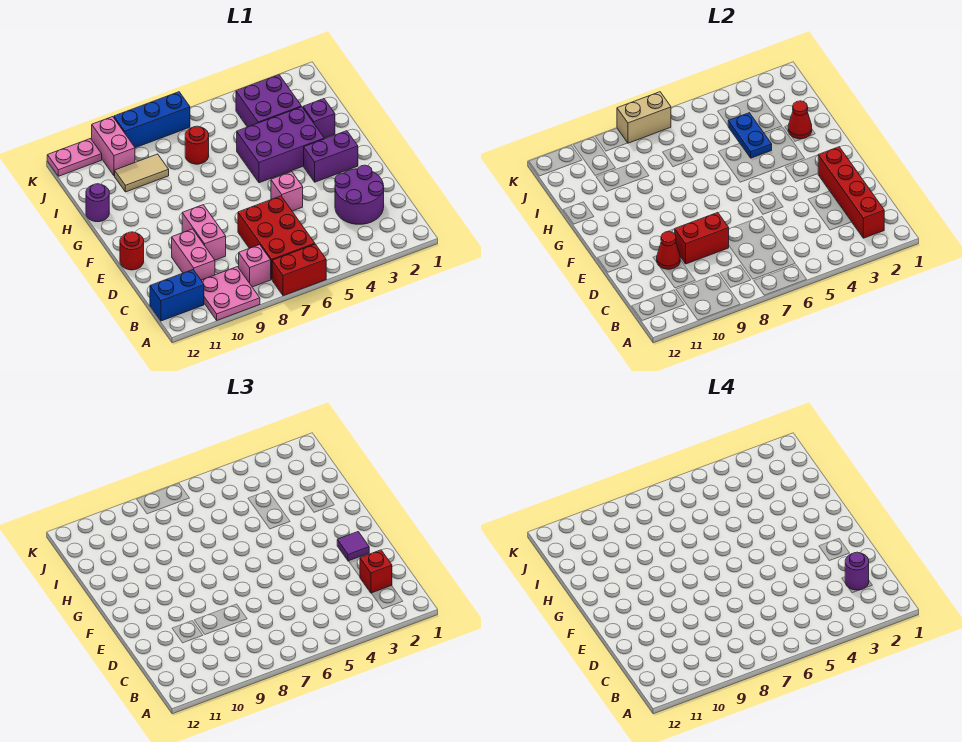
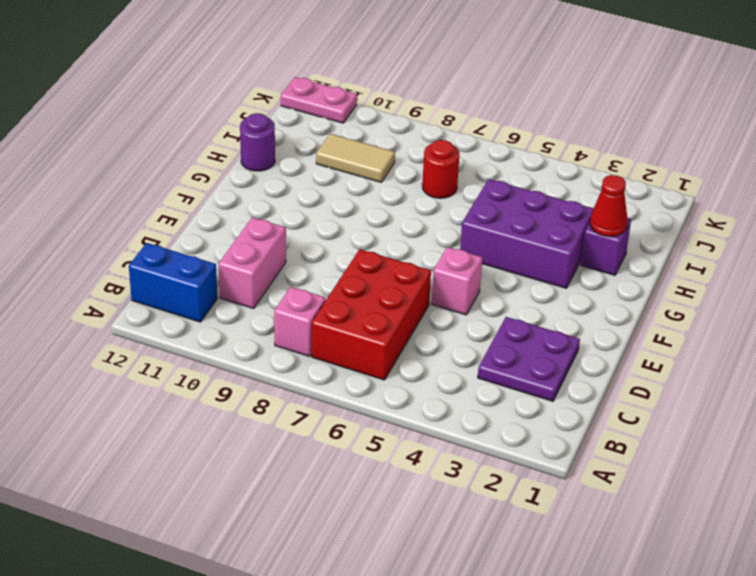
purple plate C2:D3 level 1 -> purple round brick C2:D3 level 1
none -> red brick A6:A7 level 1
none -> pink plate A9:B10 level 1
none -> pink brick D9:E9 level 1

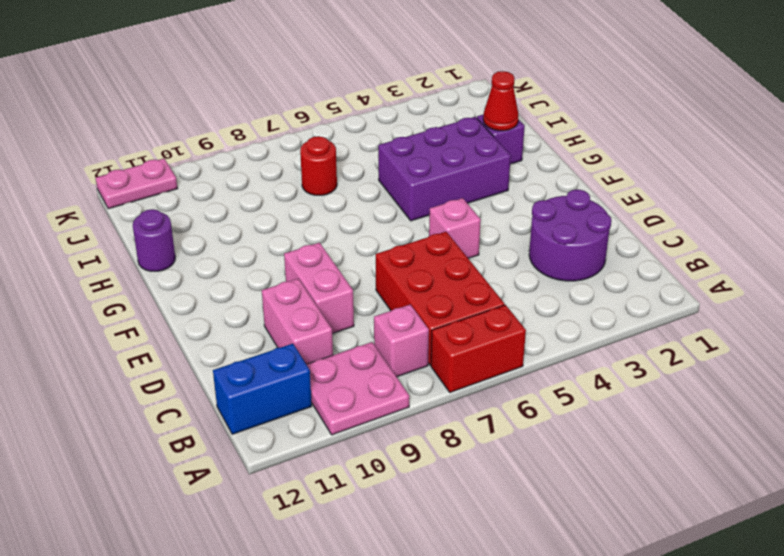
none -> red round brick E12 level 1
none -> purple brick F2:F3 level 1
none -> purple brick I3:J4 level 1

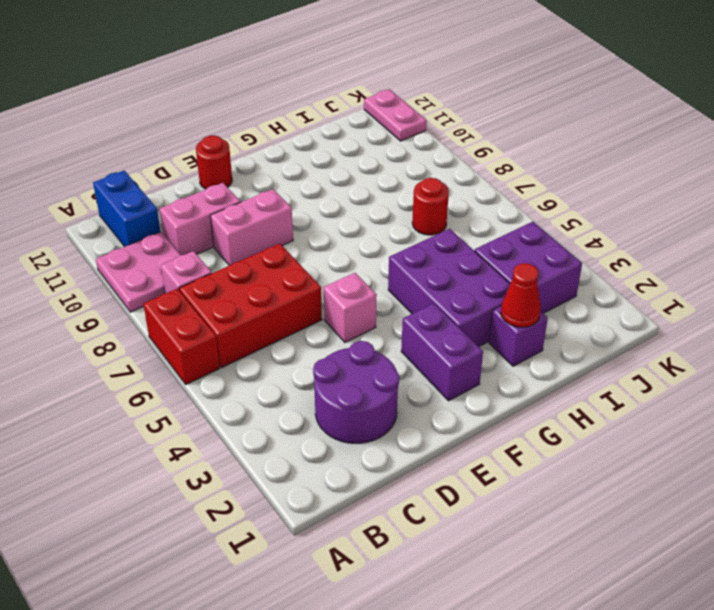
none -> purple round brick H12 level 1
none -> tan tile I9:I10 level 1
none -> pink brick J10:K10 level 1

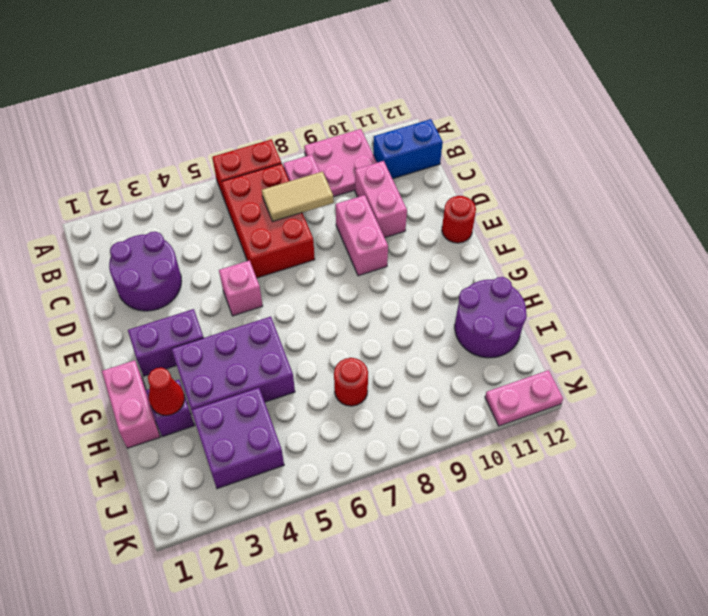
tan tile C7:C8 level 2 -> tan tile I9:I10 level 1
pink brick G1:H1 level 1 -> pink brick J10:K10 level 1
purple round brick H11:I12 level 1 -> purple round brick H12 level 1
none -> blue brick K7:K9 level 1
none -> red brick B2:E2 level 2
none -> red brick D8:D9 level 2

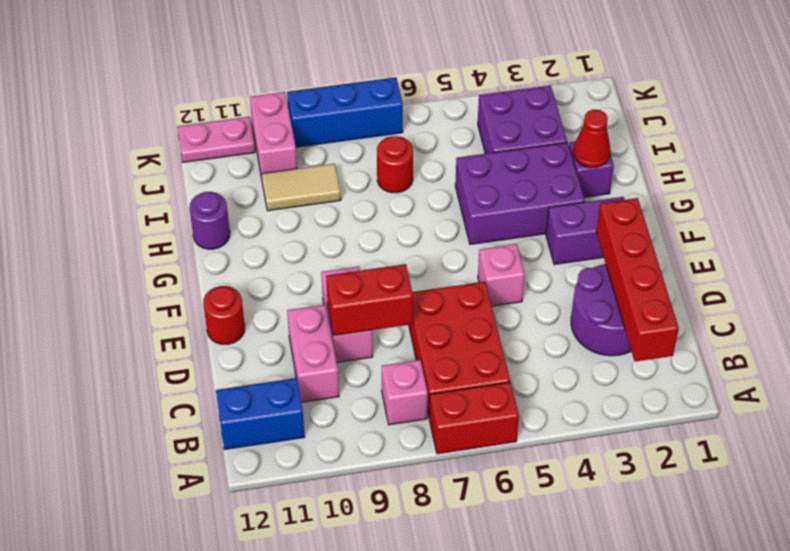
none -> pink plate A9:B10 level 1
none -> red cone D10 level 2
none -> blue plate H4:I4 level 2

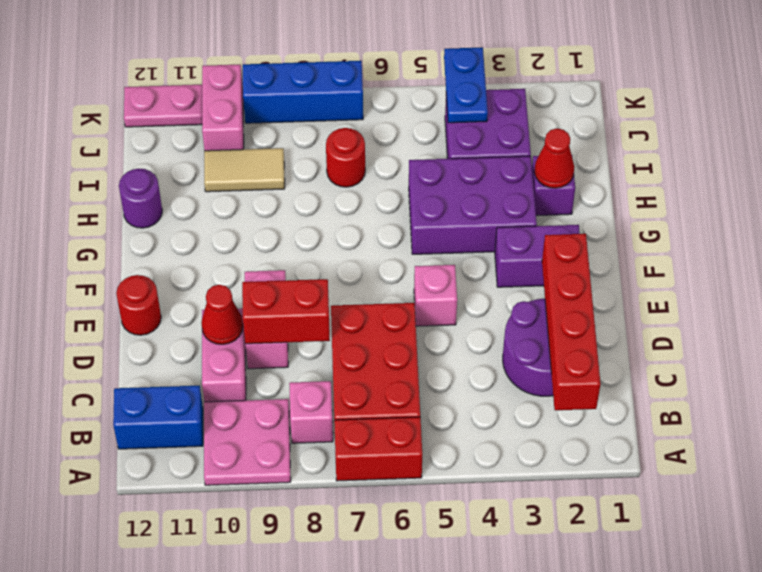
blue plate J4:K4 level 2 -> blue plate H4:I4 level 2
none -> tan brick K7:K8 level 2
none -> red brick C2 level 3
none -> purple tile E2 level 3

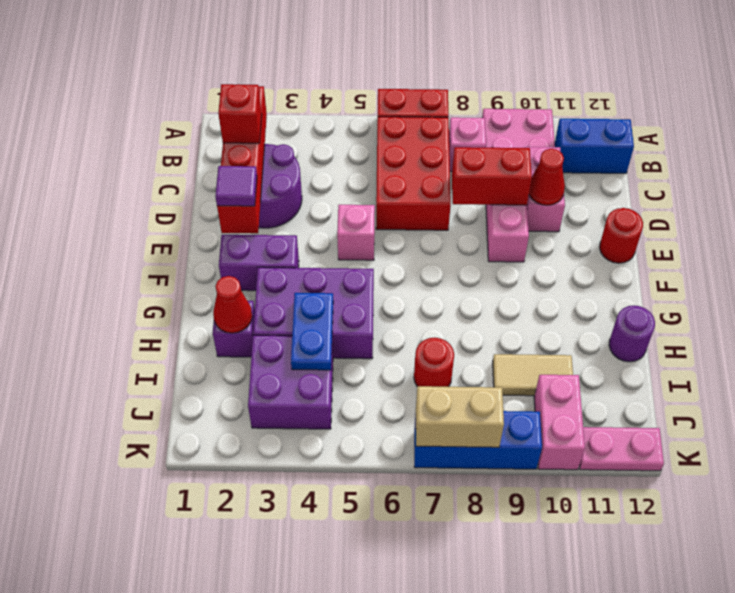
none -> purple round brick C2 level 4

